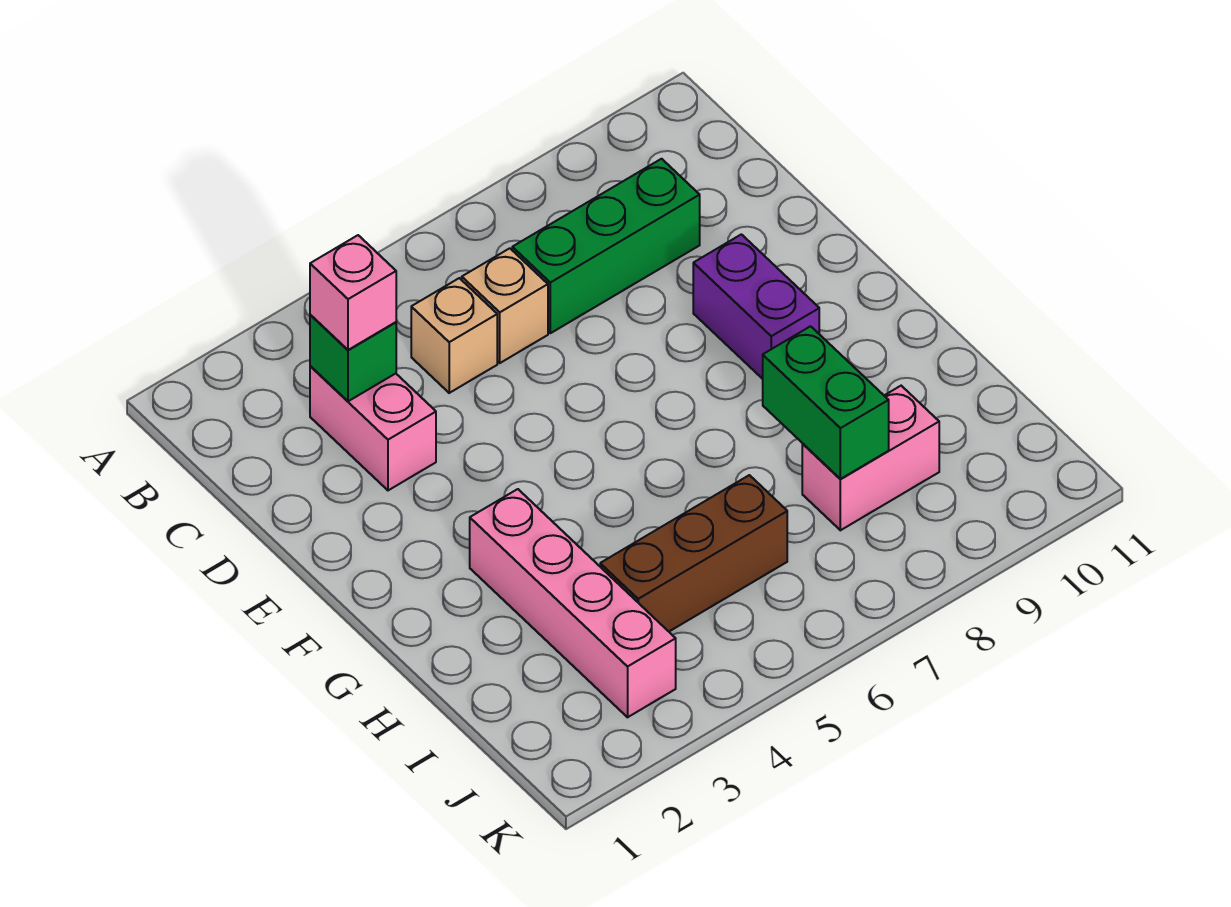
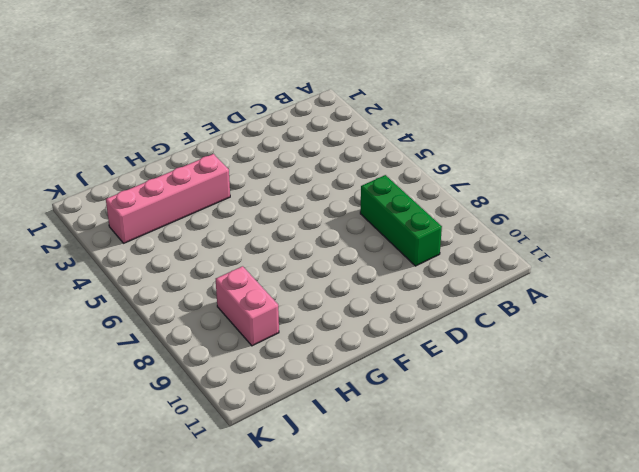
none -> pink brick C3:D3 level 1
none -> tan brick C5 level 1

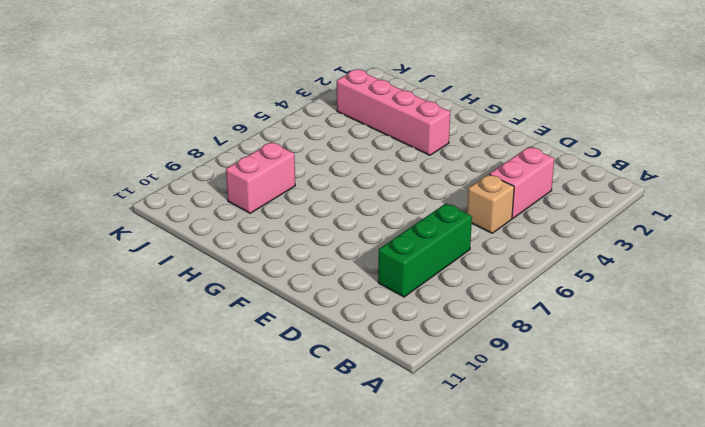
pink brick C3:C4 level 1 -> pink brick C3:D3 level 1
none -> tan brick C6 level 1
none -> purple brick E9:F9 level 1

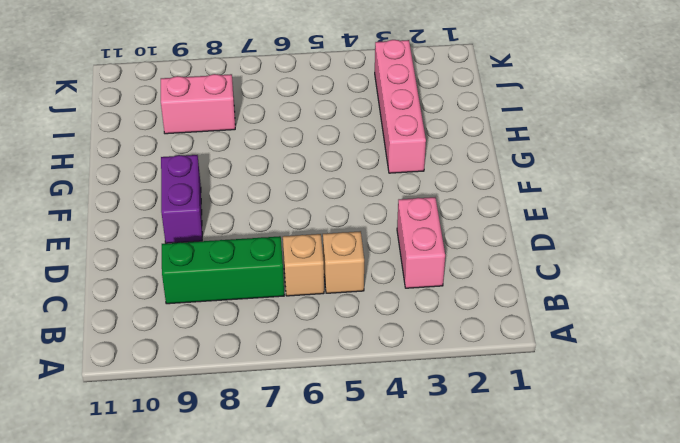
none -> brown brick I4:I6 level 1
none -> green brick C3 level 2

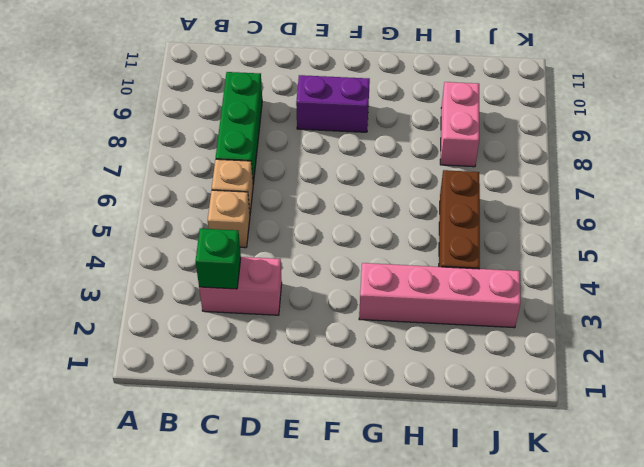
none -> green brick H8:I8 level 2
none -> pink brick C3 level 3

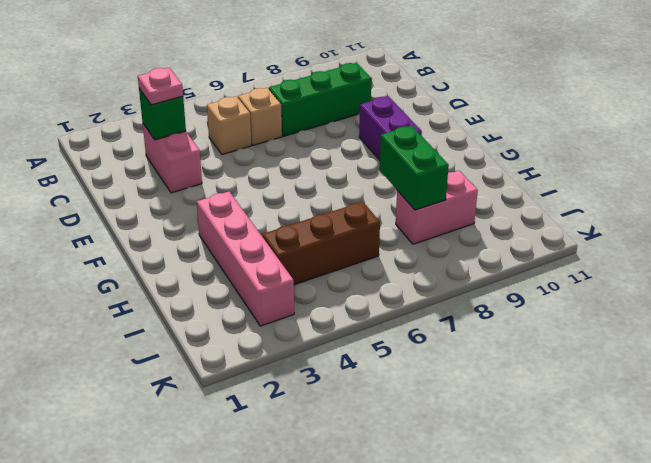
pink plate C3 level 3 -> pink brick C3 level 3

